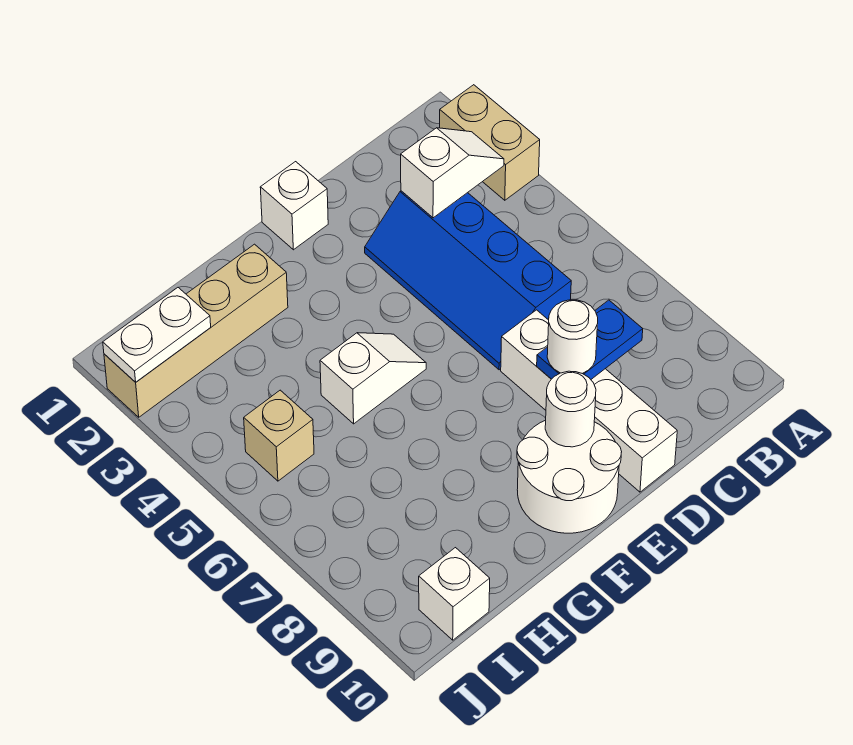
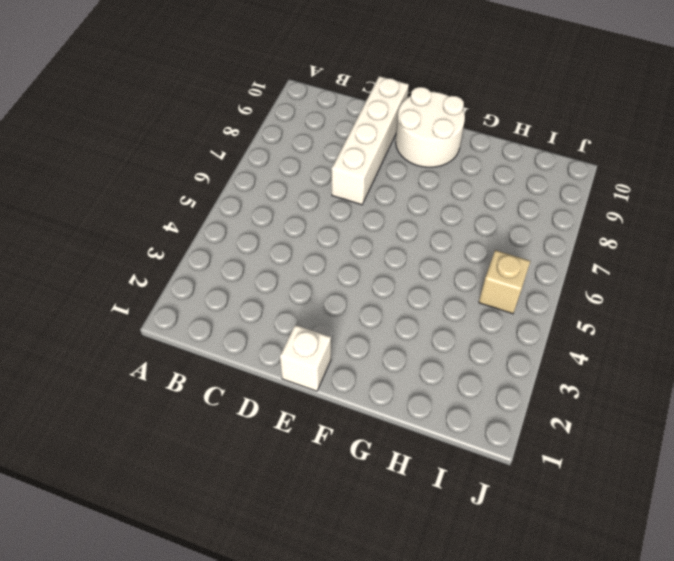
none -> tan brick A2:A3 level 1
none -> blue slope C3:D6 level 1 top C
none -> white slope F5:G5 level 1 top G

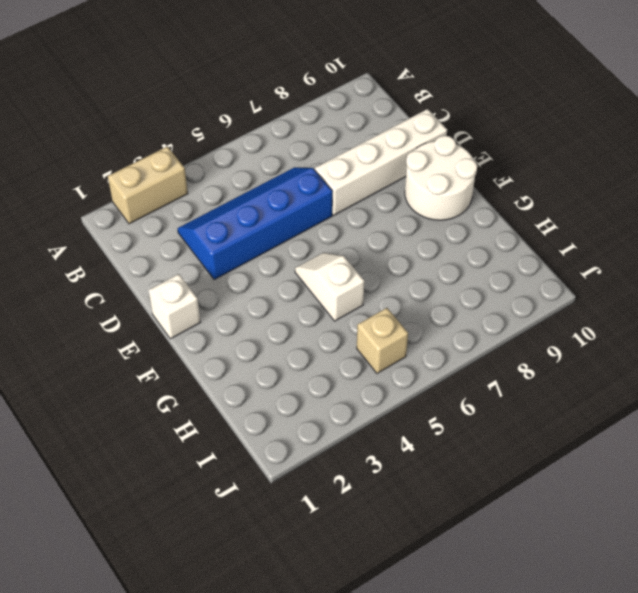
blue slope C3:D6 level 1 top D -> blue slope C3:D6 level 1 top C
none -> tan brick G2:J2 level 1
none -> white brick I10 level 1
none -> white slope B3:C3 level 2 top C

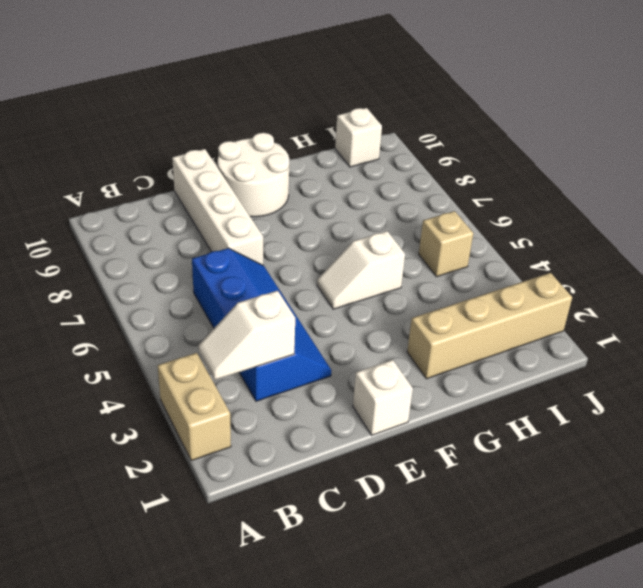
none -> blue plate C8:D8 level 2
none -> white round brick E9 level 2
none -> white plate I2:J2 level 2

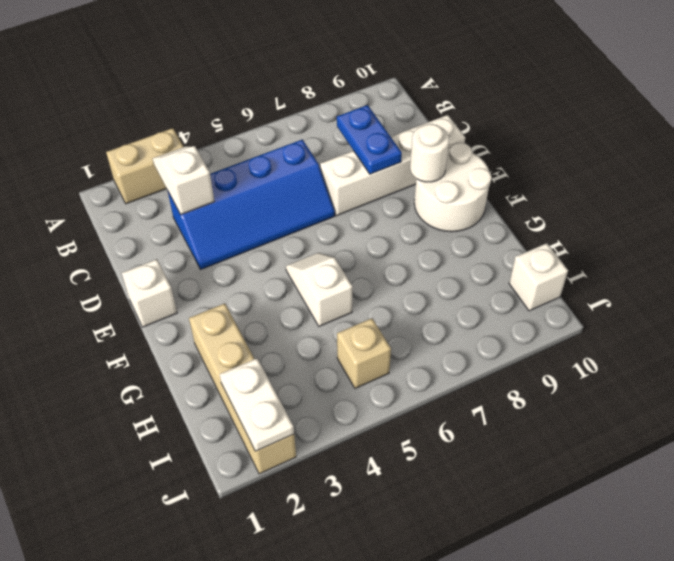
none -> white round brick D8 level 3

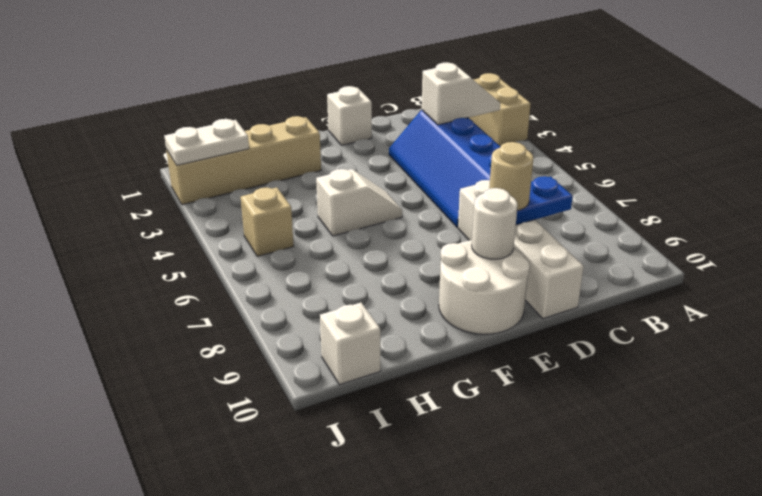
tan round brick D8 level 3 -> white round brick D8 level 3

